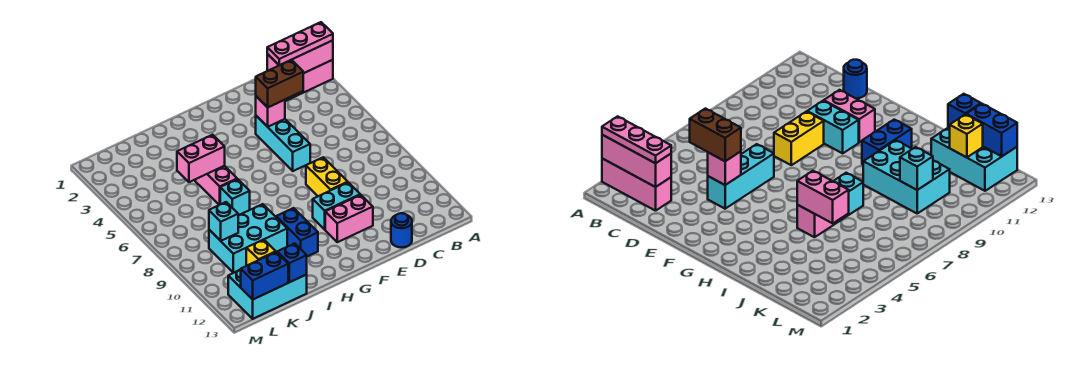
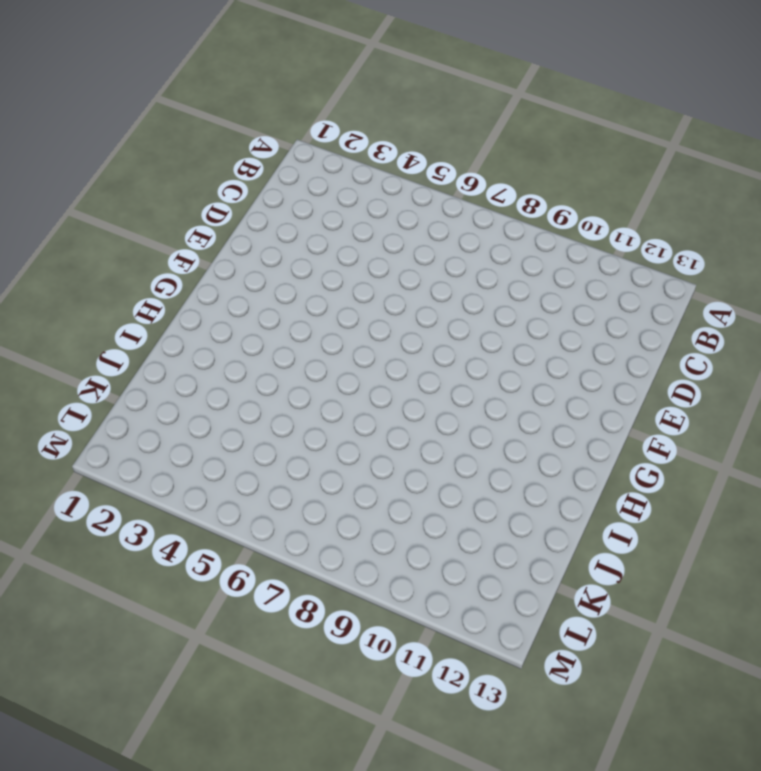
none -> pink brick A2:C2 level 1
none -> blue round brick D13 level 1
none -> cyan brick E4:E6 level 1

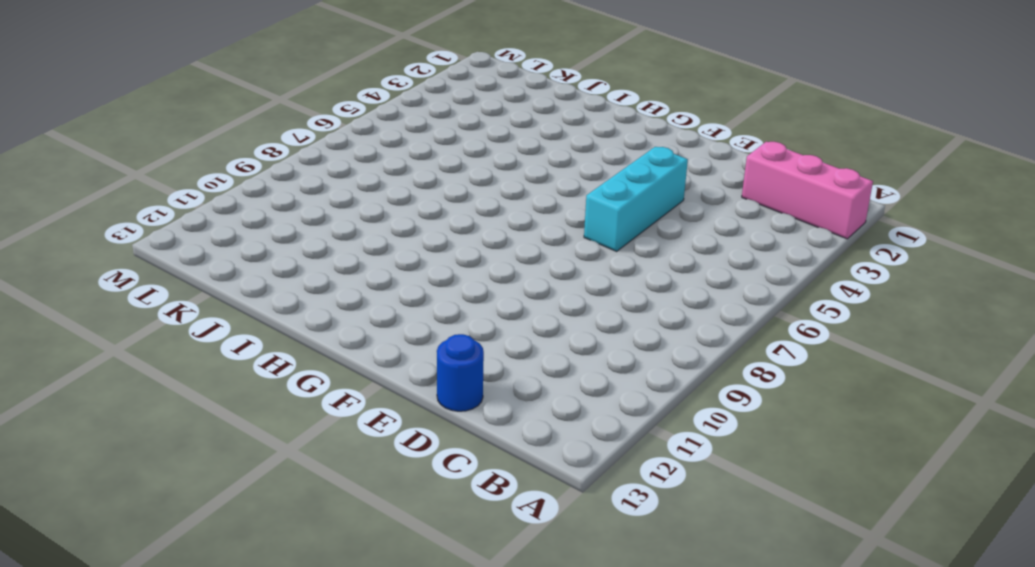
none -> yellow brick E8:E9 level 1
none -> cyan brick E10:F10 level 1
none -> pink brick E11:F11 level 1

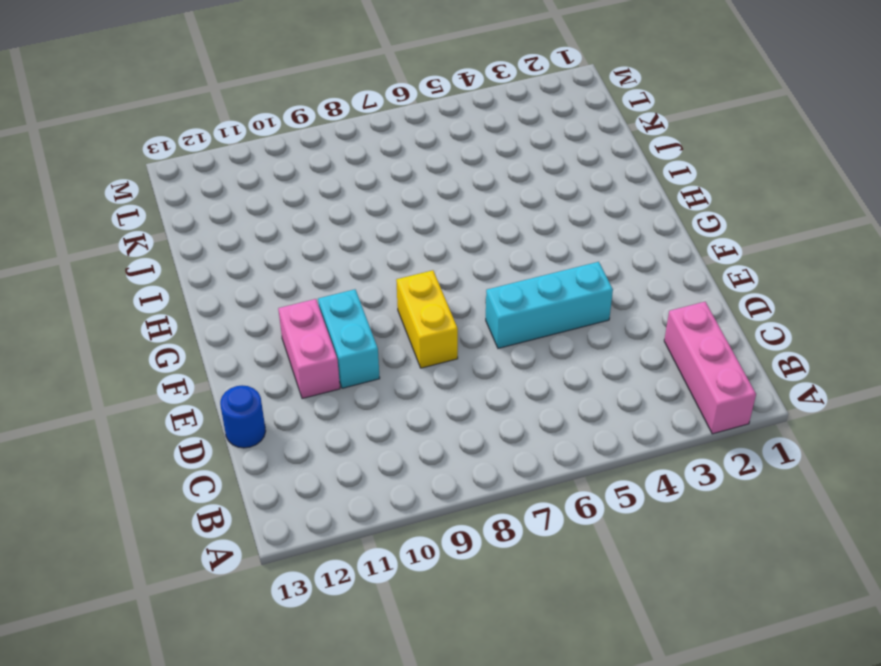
yellow brick E8:F8 level 1 -> yellow brick E8:E9 level 1
none -> blue brick H10:H11 level 1
none -> pink brick I5:I6 level 1
none -> cyan brick I7 level 1

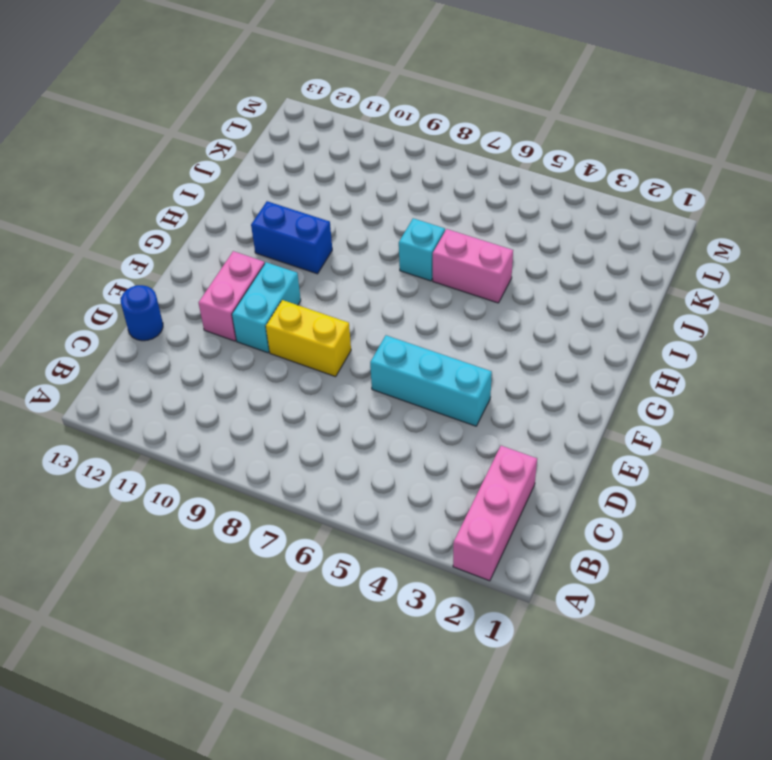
none -> cyan brick I9:K10 level 1
none -> cyan brick J12:L13 level 1
none -> pink brick A2:C2 level 2

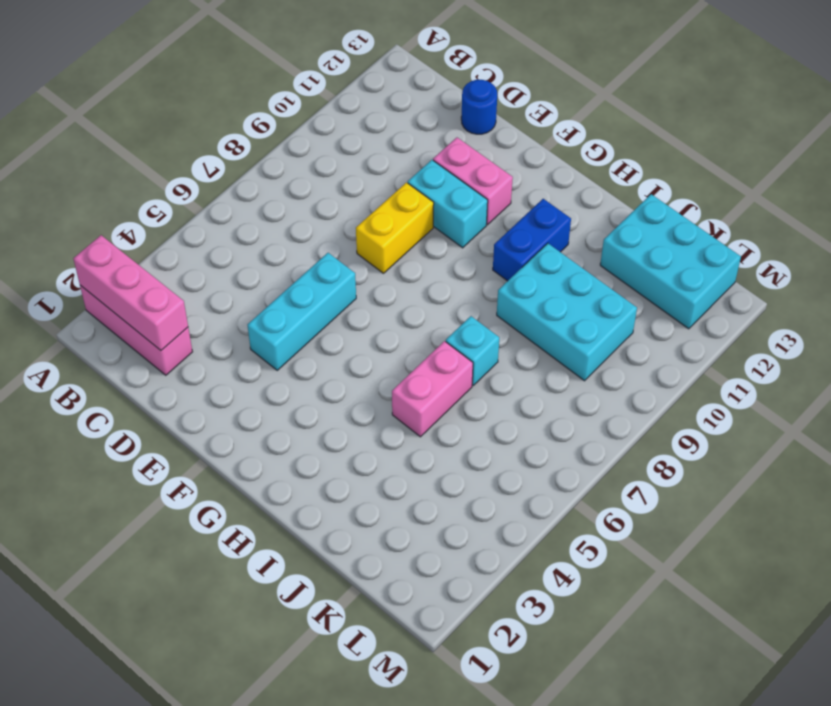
none -> pink brick E4 level 2
none -> pink brick I5:J5 level 2
none -> blue brick J13 level 2

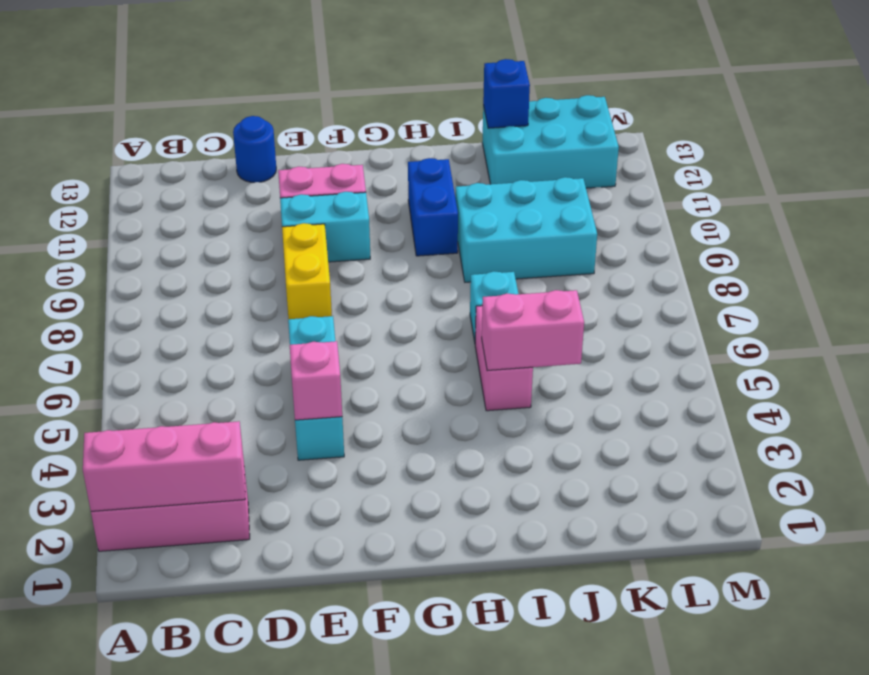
none -> cyan brick K9 level 2
none -> yellow brick K12 level 2
none -> blue brick K13:L13 level 2

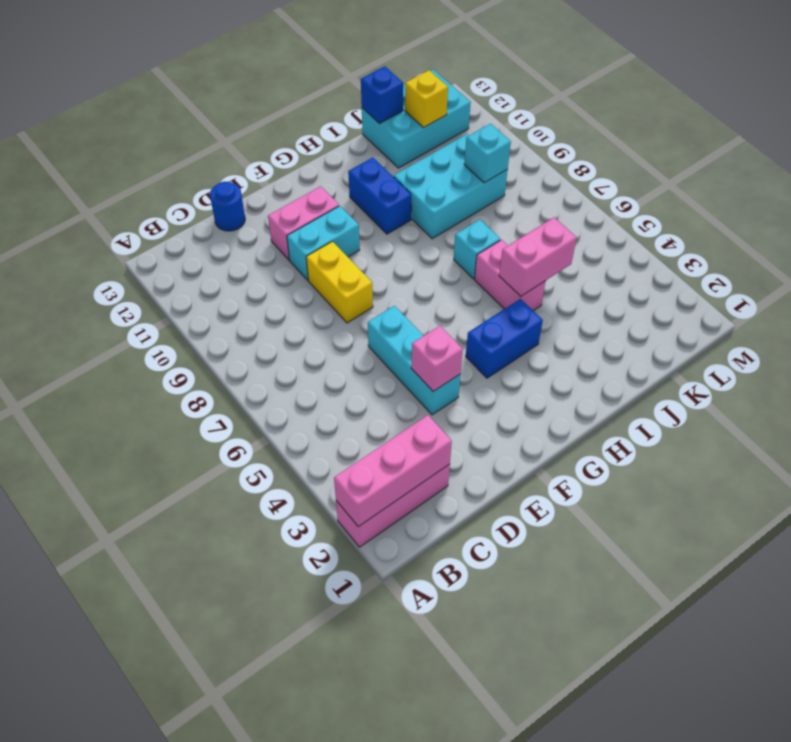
blue brick G4:H4 level 1 -> blue brick K13:L13 level 2
none -> pink plate A2:C2 level 3
none -> brown brick D4:E4 level 3

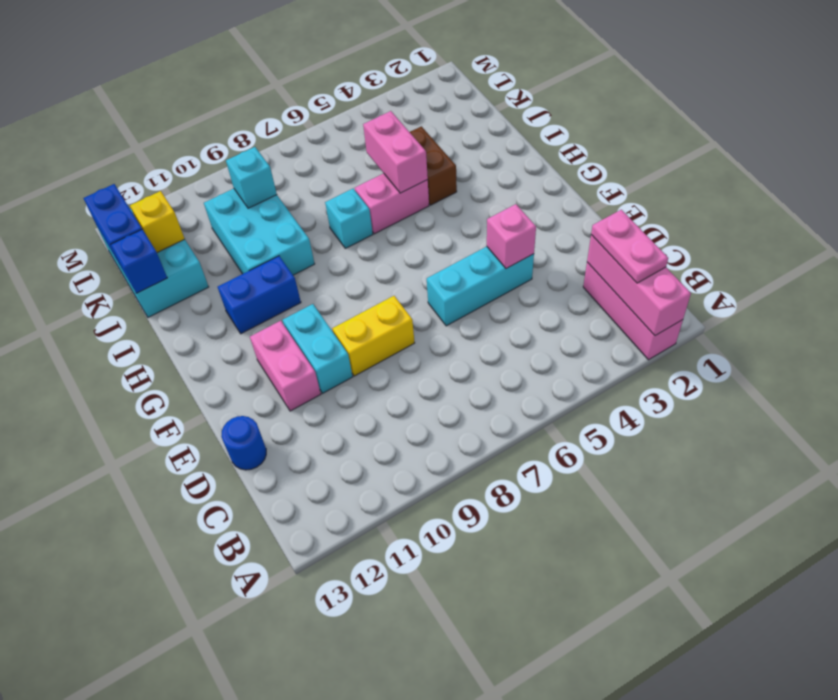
pink plate B2:C2 level 3 -> pink plate A2:C2 level 3
brown brick I4:J4 level 1 -> brown brick D4:E4 level 3

